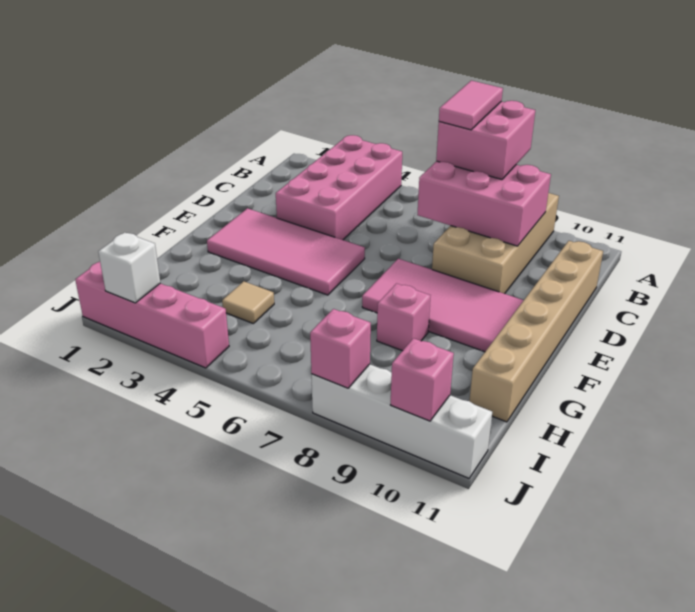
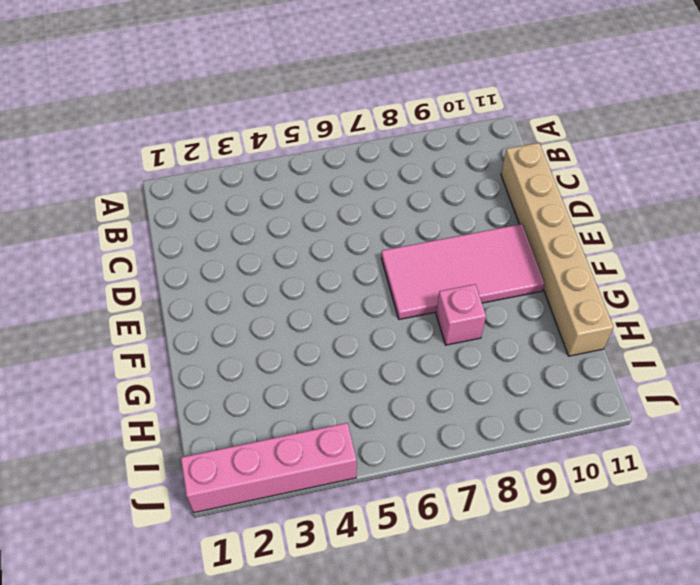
none -> pink brick A3:D4 level 1
none -> tan brick A8:D9 level 1
none -> pink tile E2:F5 level 1

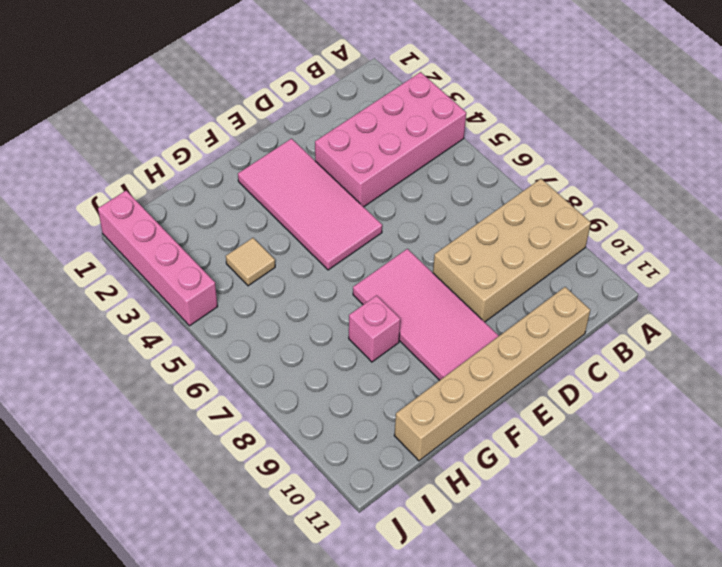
none -> white brick J8:J11 level 1
none -> pink brick B7:C9 level 2
none -> white brick J2 level 2

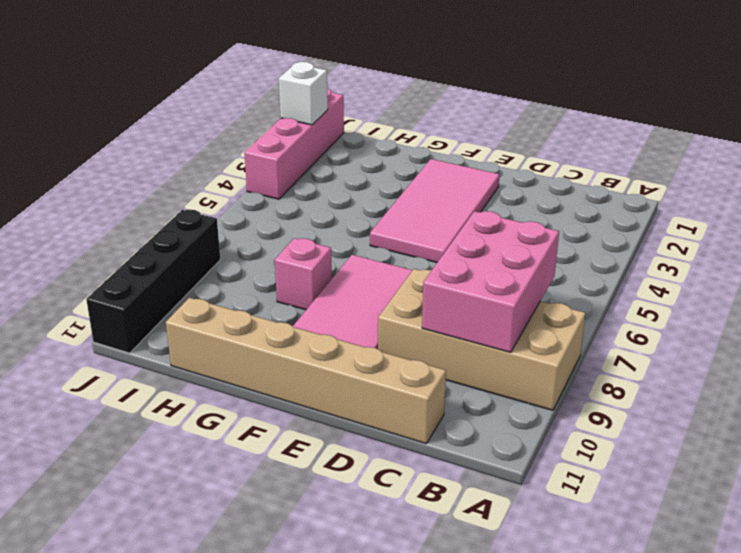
black brick J8:J11 level 1 -> white brick J8:J11 level 1
none -> pink brick A3:D4 level 1
none -> tan tile H4 level 1
none -> pink brick J8 level 2

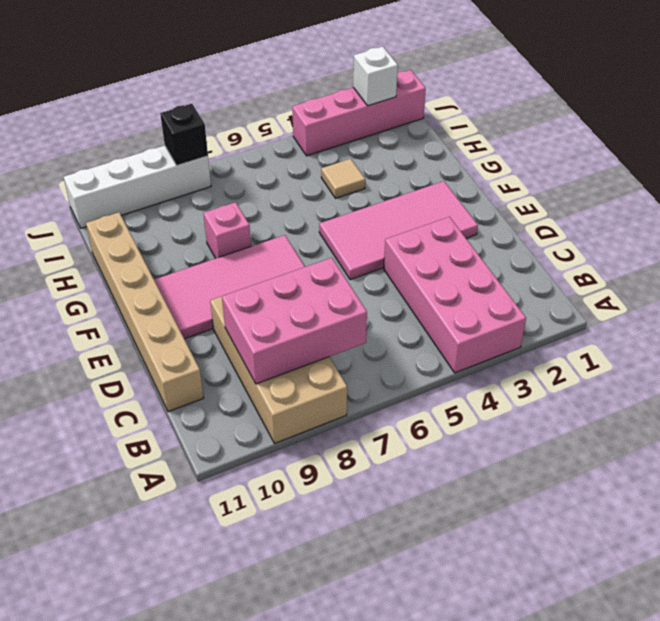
black brick J8 level 2 -> pink brick J8 level 2
none -> pink brick J10 level 2
none -> pink brick A7:B8 level 3
none -> pink tile A7:B7 level 4

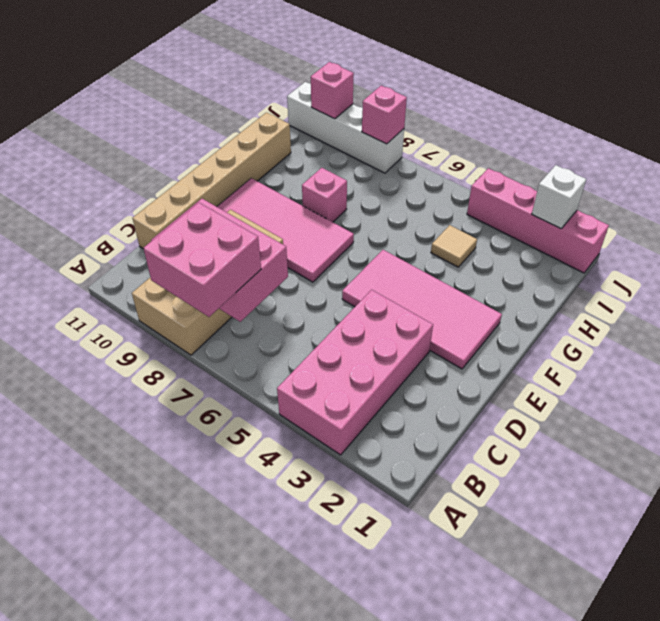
none -> pink tile A7:B7 level 4

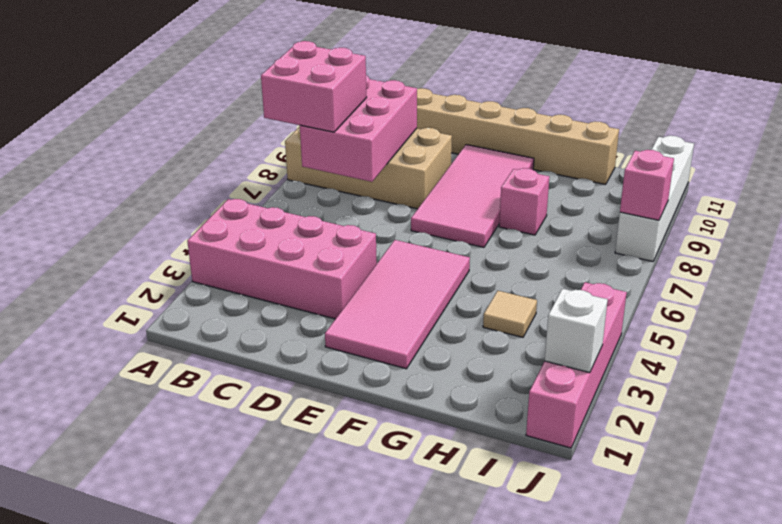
none -> pink brick J10 level 2
none -> pink tile A7:B7 level 4

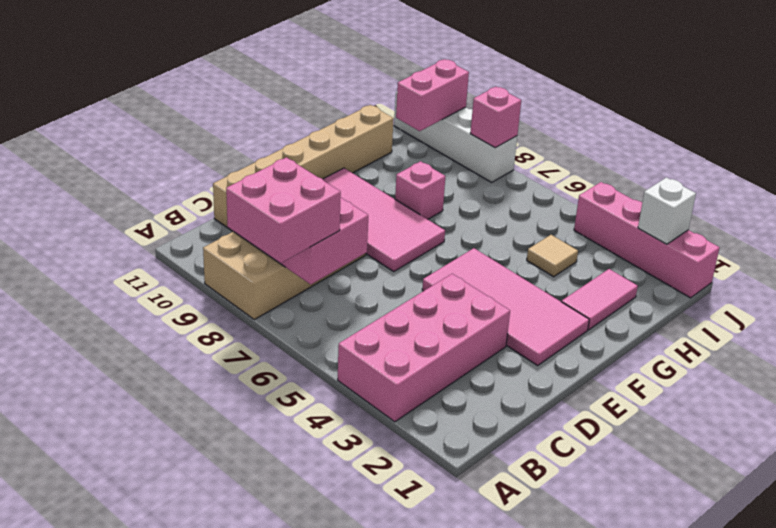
pink tile G2:H2 level 1 -> pink tile A7:B7 level 4
pink brick I10:J10 level 2 -> pink brick J10 level 2

